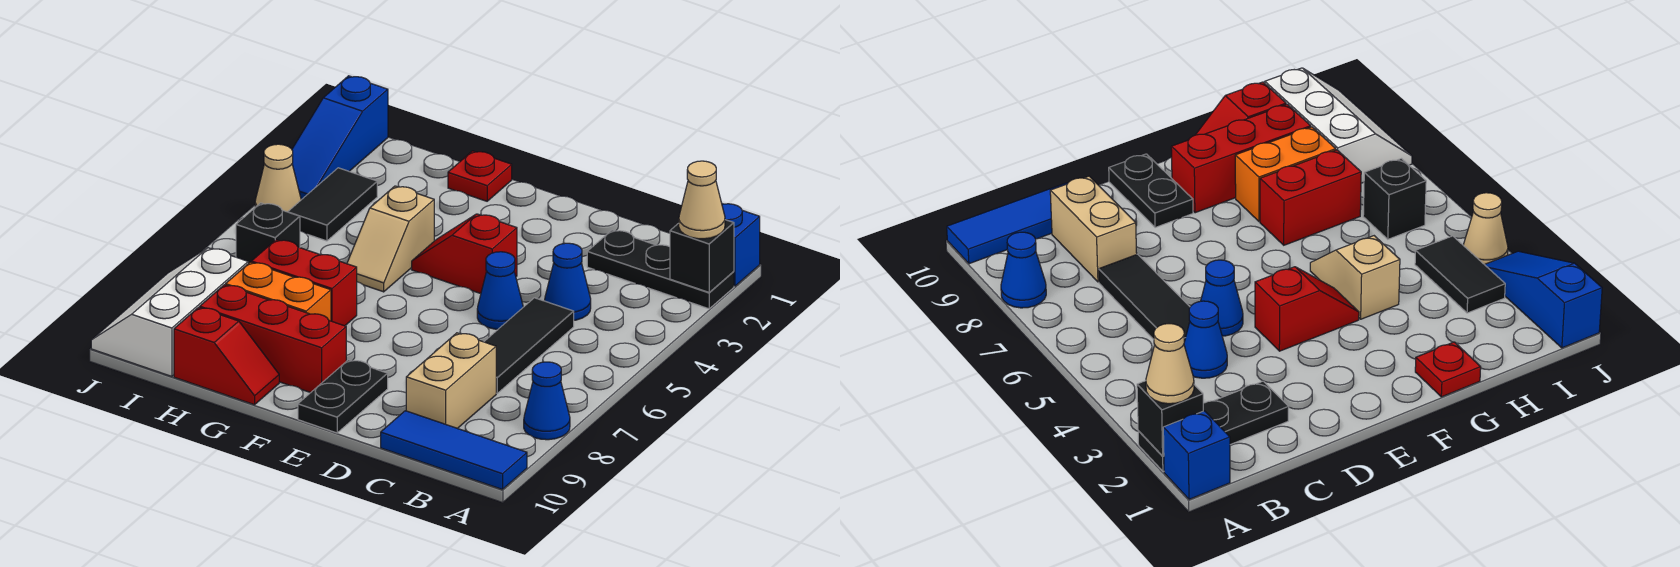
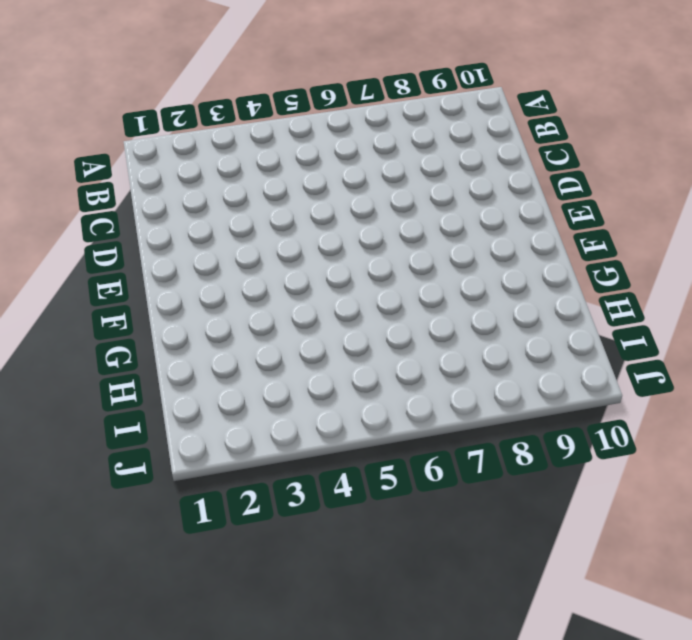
none -> blue brick A1 level 1
none -> black plate A2:C2 level 1
none -> blue cone A8 level 1

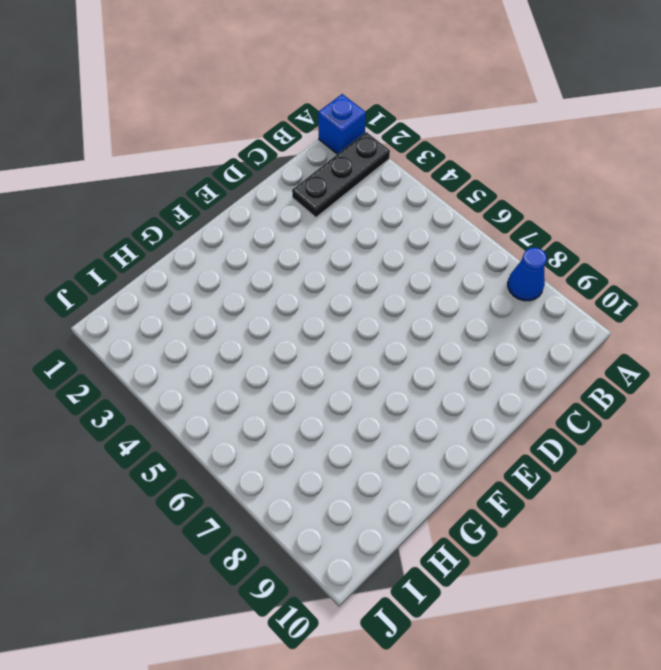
none -> blue tile A10:C10 level 1
none -> blue cone C4 level 1
none -> black tile C5:C7 level 1

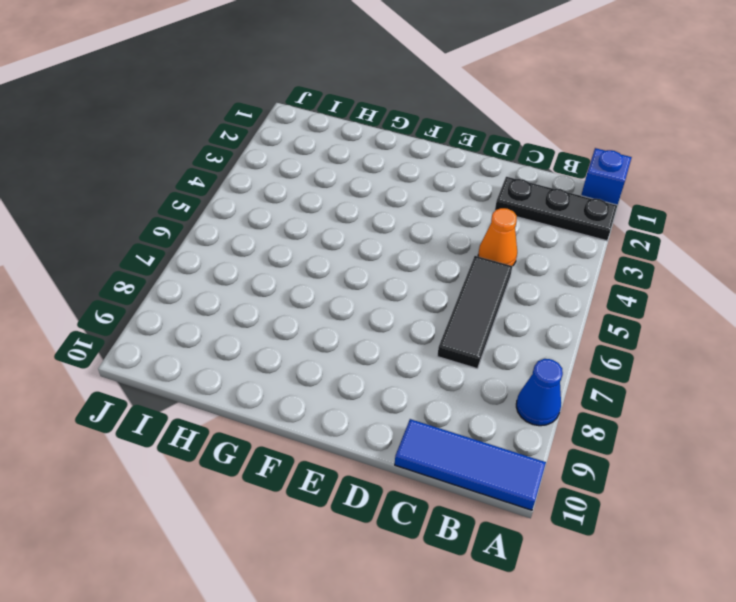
orange cone C4 level 1 -> blue cone C4 level 1
none -> tan brick C8:C9 level 1
none -> blue cone D5 level 1
none -> red slope E4:F4 level 1 top E

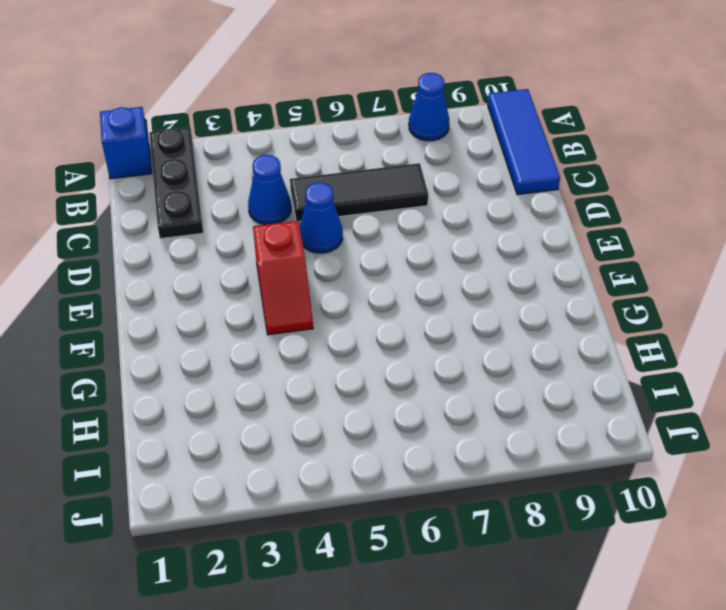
none -> tan brick C8:C9 level 1
none -> black plate E9:E10 level 1
none -> red brick F9:H9 level 1

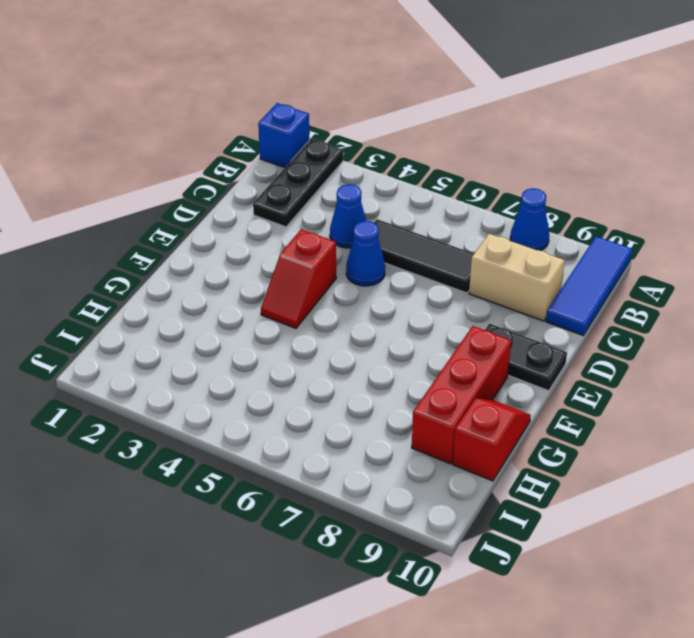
none -> red plate G1 level 1
none -> tan slope G4:G5 level 1 top 4
none -> red brick G7:H7 level 1

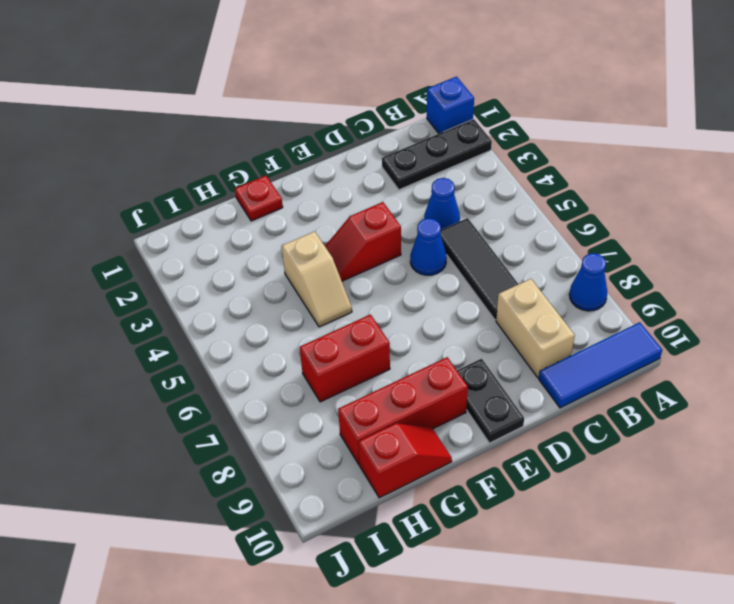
none -> orange brick G8:H8 level 1
none -> black tile I3:I4 level 1
none -> black brick I6 level 1

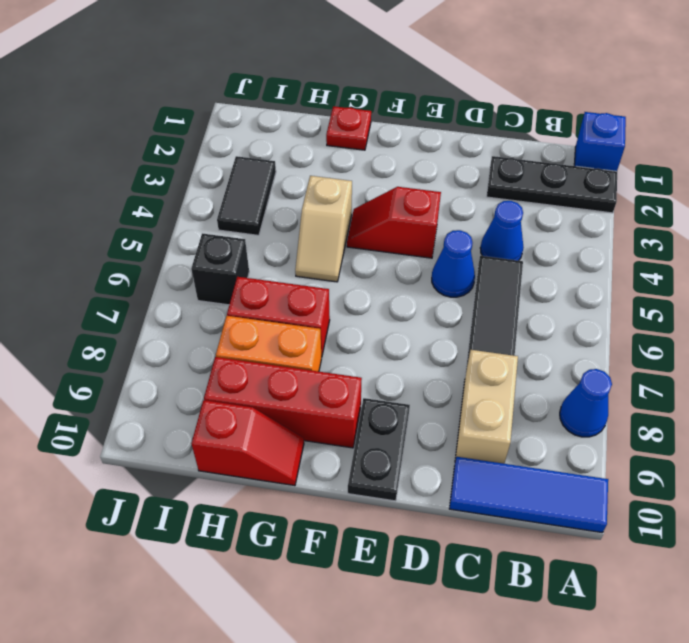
none -> white slope I8:J10 level 1 top I
none -> blue slope J1:J3 level 1 top 1
none -> tan cone J4 level 1

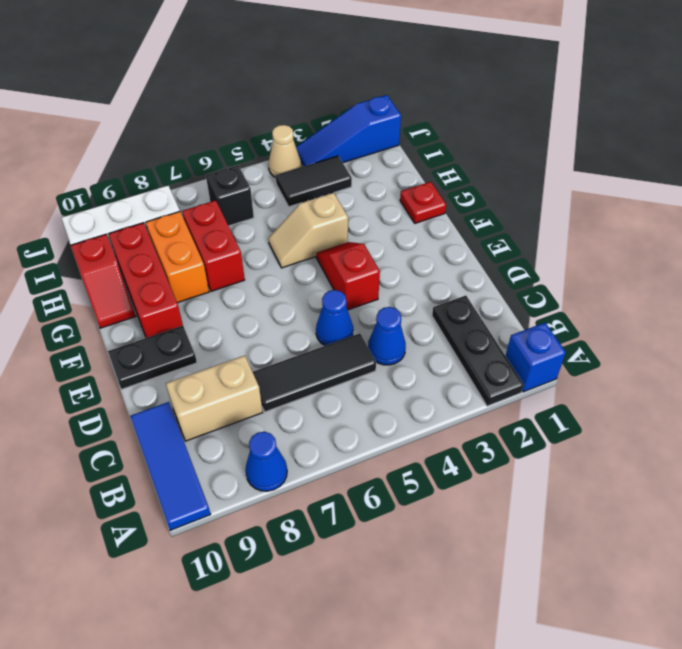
none -> black brick A2 level 2
none -> tan cone A2 level 3

